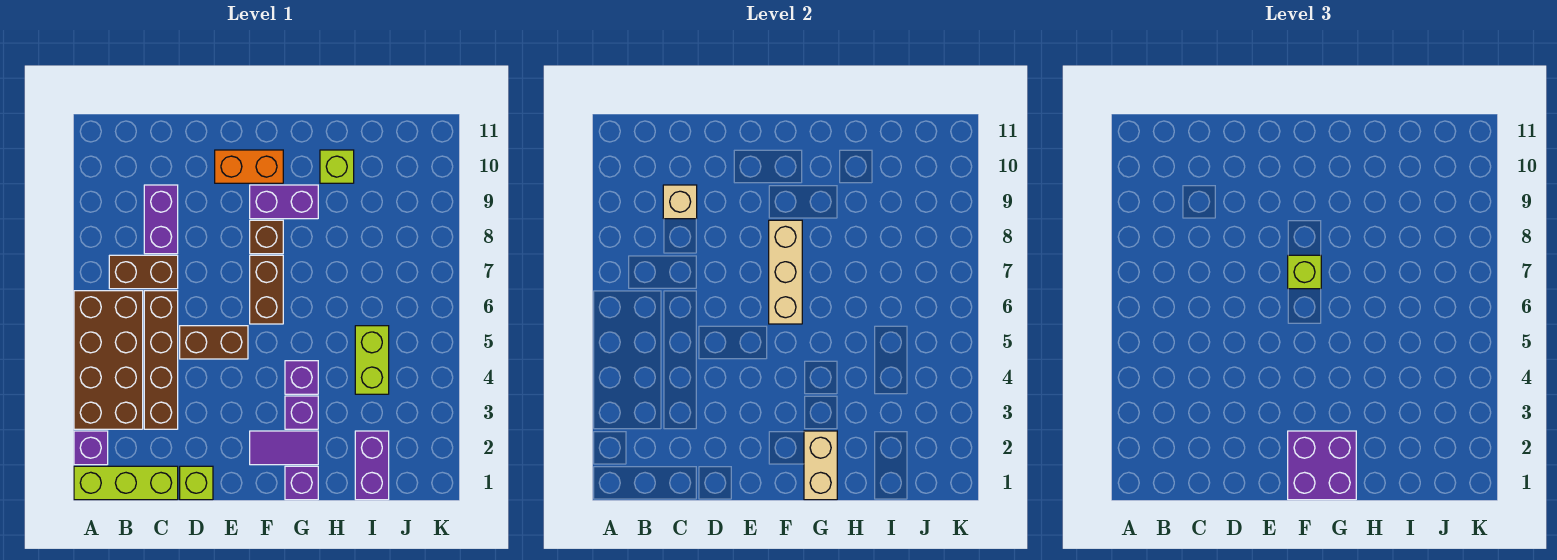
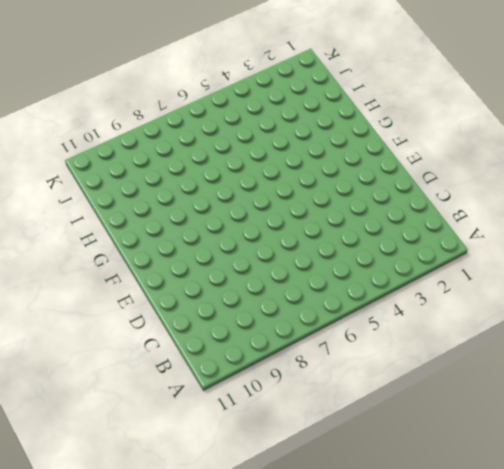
none -> lime brick A1:C1 level 1
none -> purple brick A2 level 1
none -> brown brick A3:B6 level 1

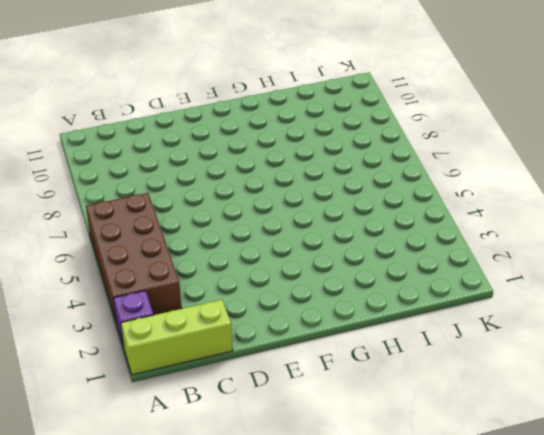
none -> brown brick B7:C7 level 1
none -> brown brick C3:C6 level 1
none -> purple brick C8:C9 level 1

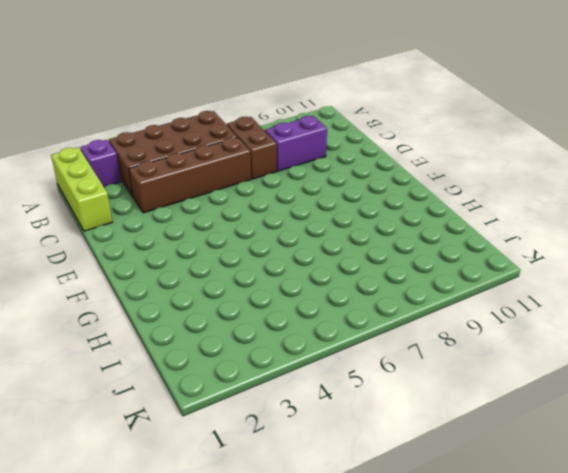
none -> lime brick D1 level 1
none -> brown brick D5:E5 level 1
none -> orange brick E10:F10 level 1

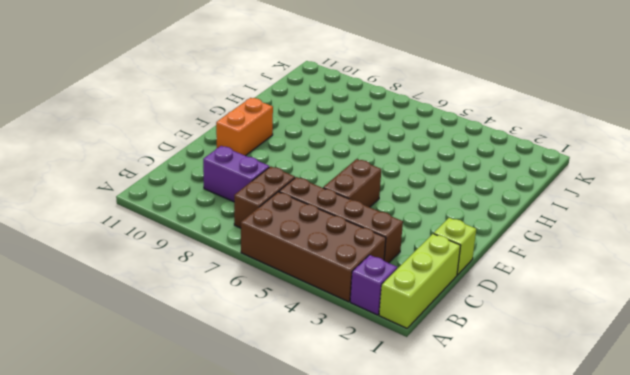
none -> purple tile F2:G2 level 1
none -> brown brick F6:F7 level 1
none -> brown brick F8 level 1

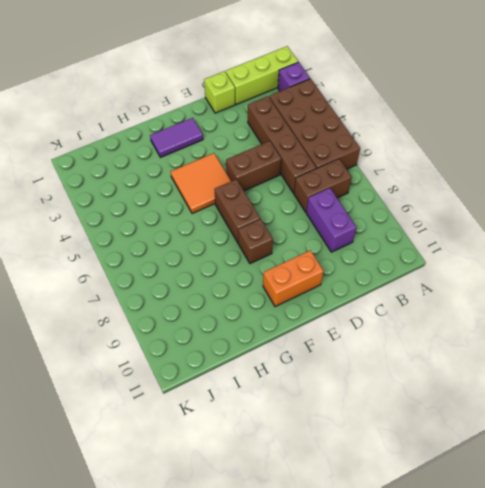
orange tile F4:G5 level 1 -> purple brick G4 level 1
none -> purple brick F9:G9 level 1
none -> purple brick G1 level 1
none -> purple brick G3 level 1

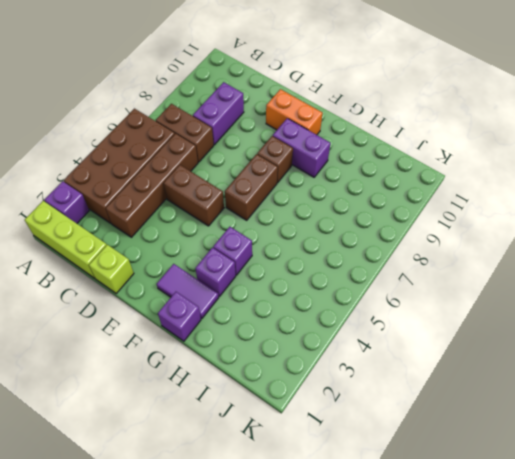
none -> lime brick H10 level 1
none -> purple brick I1:I2 level 1
none -> lime brick I4:I5 level 1

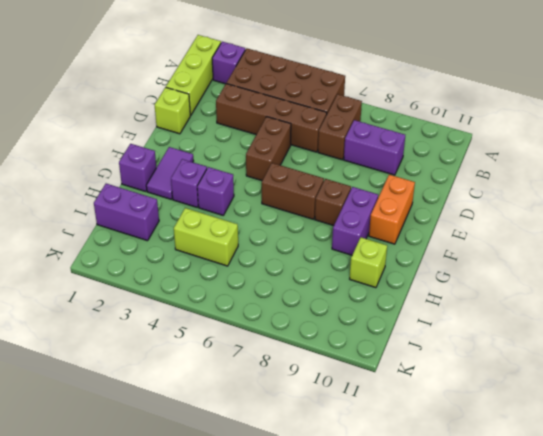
none -> tan brick C9 level 2
none -> tan brick F6:F8 level 2
none -> tan brick G1:G2 level 2

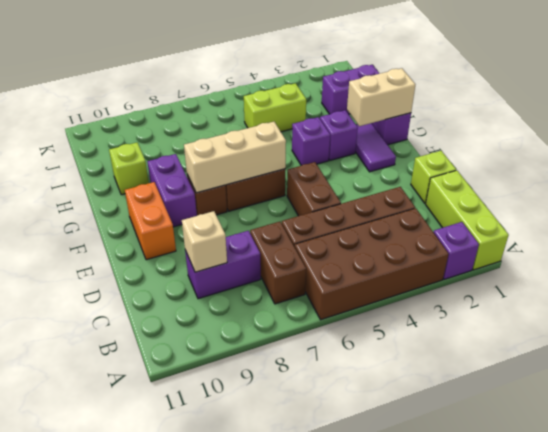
none -> purple brick F1:G2 level 3
none -> lime brick F7 level 3

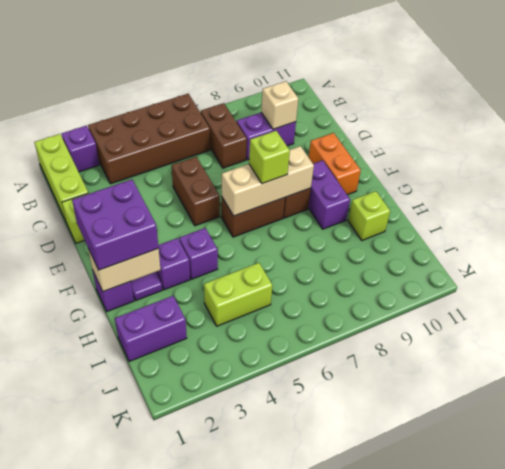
none -> brown brick C3:C6 level 1

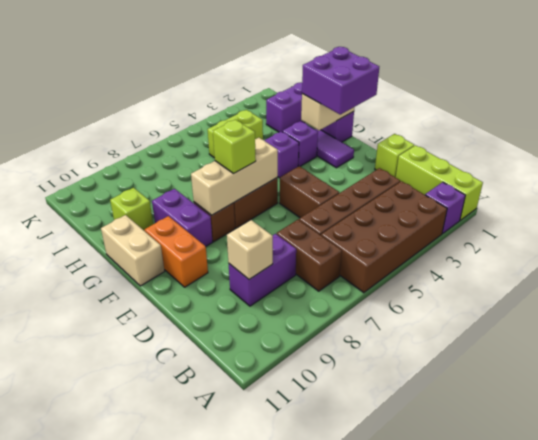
tan brick F11:G11 level 1 -> none

